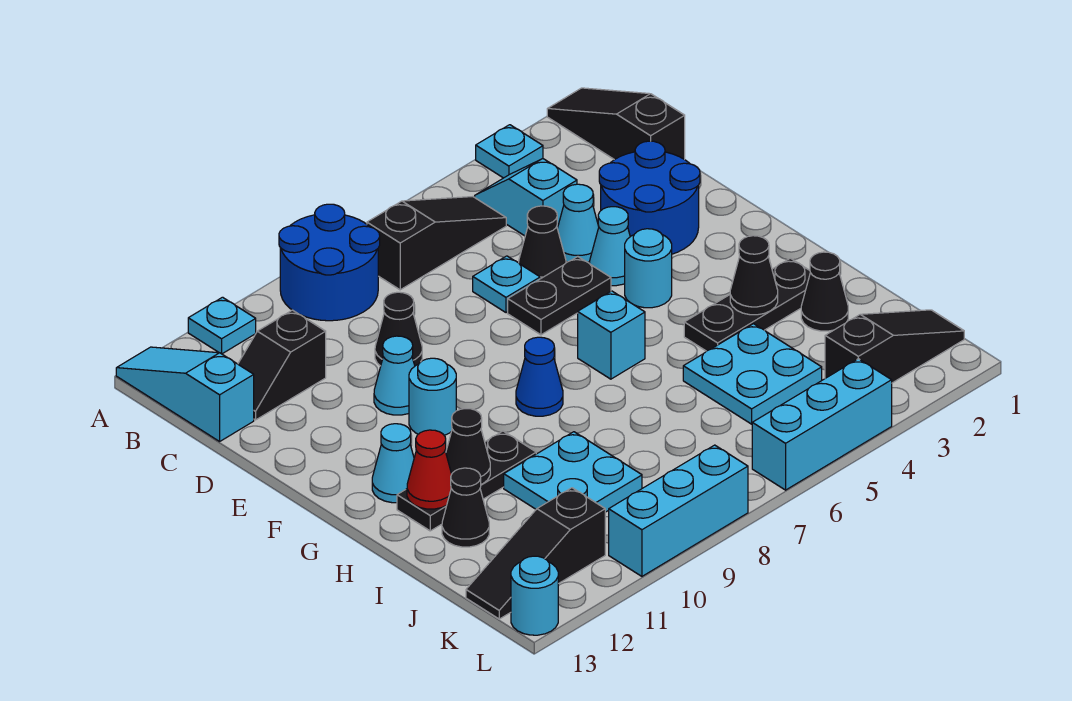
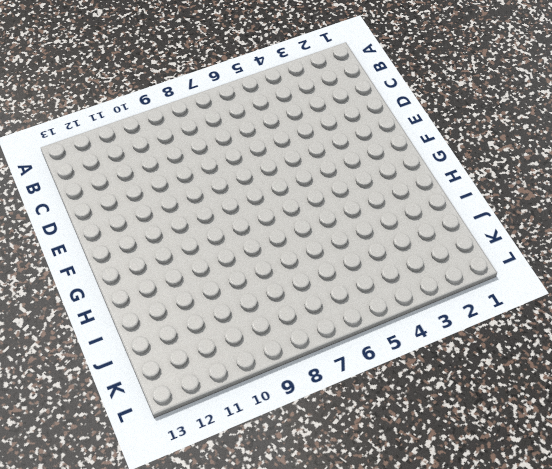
none -> black slope A1:C1 level 1 top C
none -> cyan plate A3 level 1
none -> blue round brick A8:B9 level 1
none -> cyan plate A11 level 1

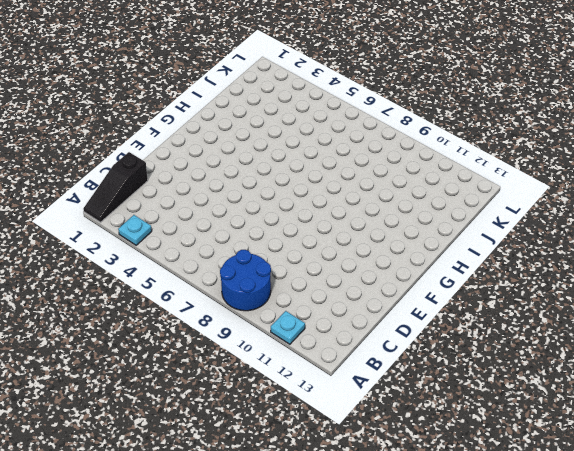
none -> cyan slope A13:C13 level 1 top C
none -> cyan slope B4:C4 level 1 top C
none -> black slope B5:B7 level 1 top 7
none -> black slope C11:C12 level 1 top 11

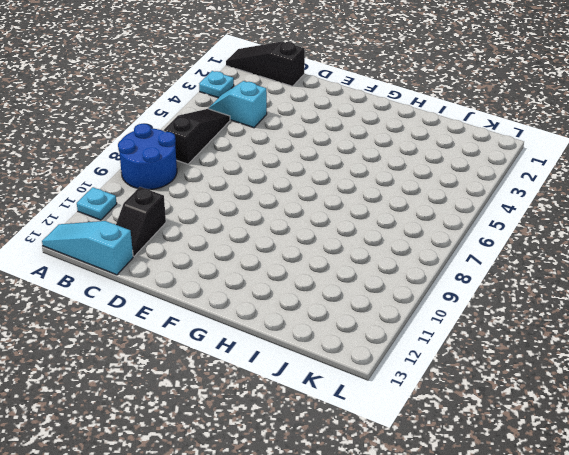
none -> blue round brick D2:E3 level 1
none -> cyan cone D4 level 1
none -> black cone D5 level 1
none -> cyan plate D6 level 1

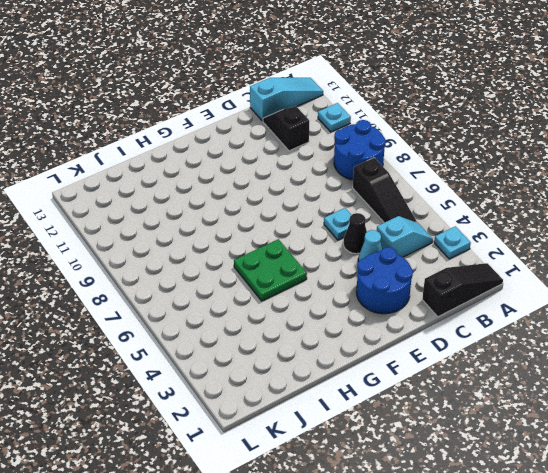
green plate G5:H6 level 1 -> cyan brick G6 level 1
none -> black cone D9 level 1
none -> cyan cone E4 level 1
none -> black plate E5:E6 level 1
none -> cyan cone E10 level 1

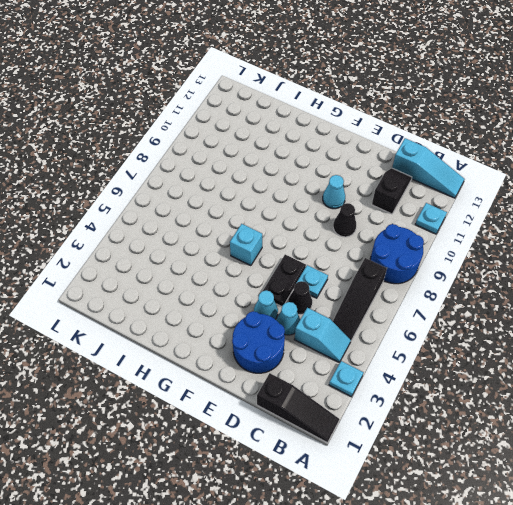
none -> cyan round brick F4 level 1
none -> cyan round brick F10 level 1
none -> blue cone G8 level 1
none -> cyan cone G12 level 1

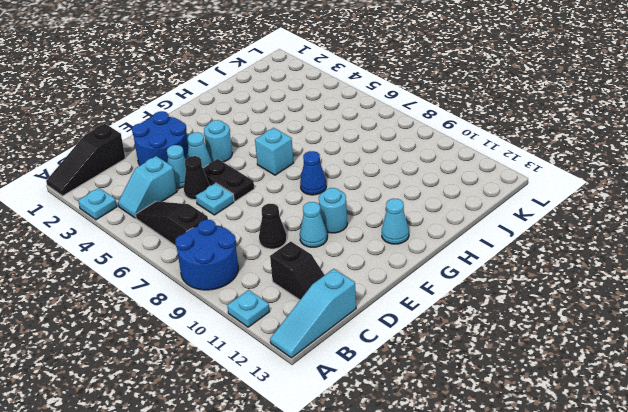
none -> black plate H2:H4 level 1
none -> black plate H10:H12 level 1
none -> black cone I2 level 1
none -> cyan plate I4:J5 level 1

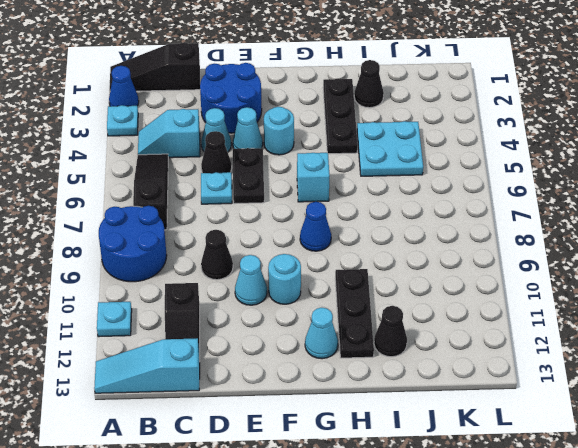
blue cone A2 level 1 -> none
none -> cyan plate I9:J10 level 1
none -> black slope K1:K3 level 1 top 3
none -> black slope K11:K13 level 1 top 11
none -> cyan brick L4:L6 level 1

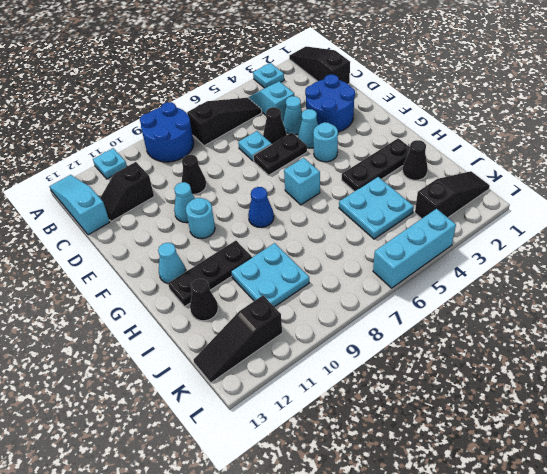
none -> cyan brick L8:L10 level 1
none -> cyan round brick L13 level 1
none -> black cone H3 level 2
none -> black cone H11 level 2

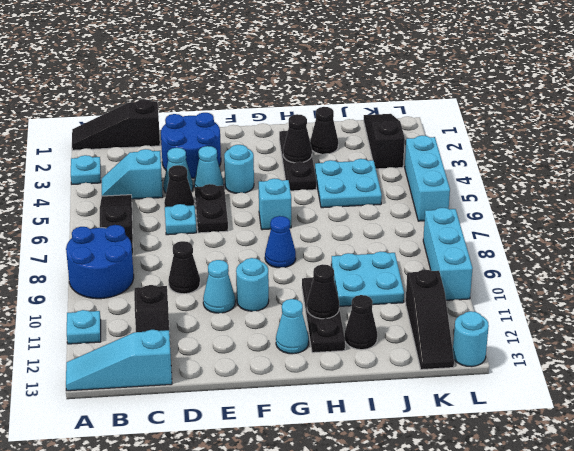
none -> red cone H12 level 2

